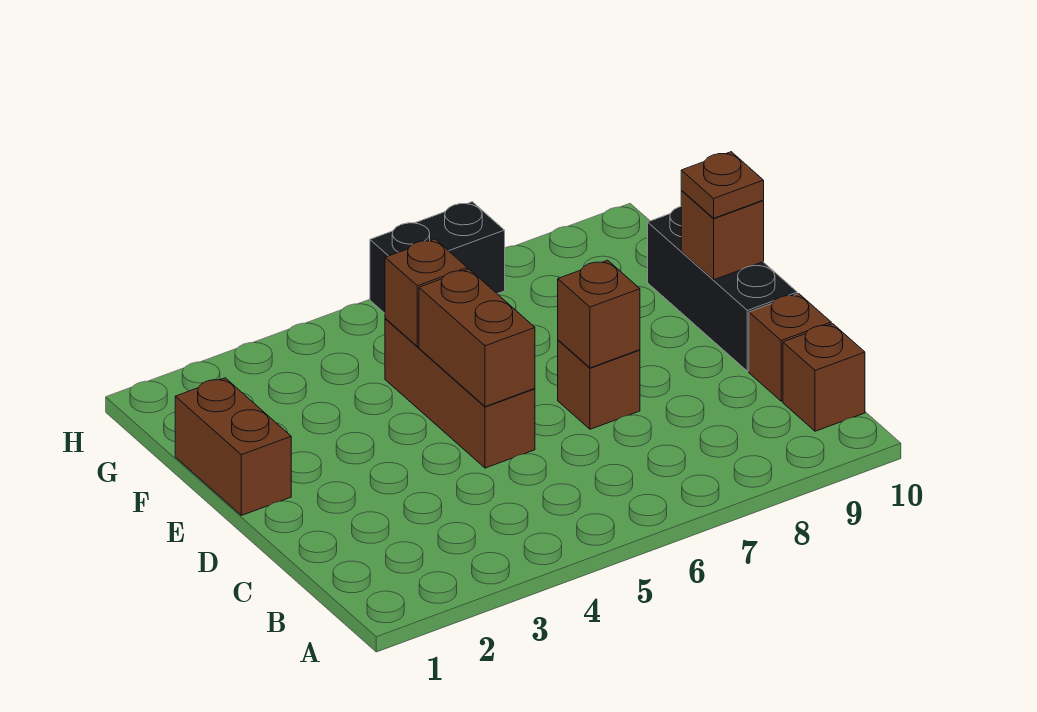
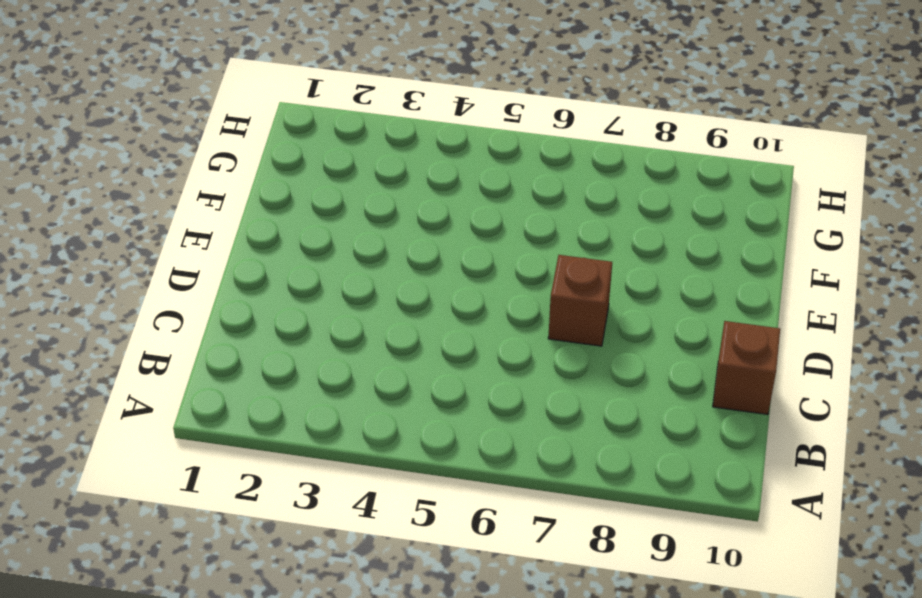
none -> brown brick B10 level 1
none -> brown brick D5:F5 level 1
none -> black brick D10:F10 level 1

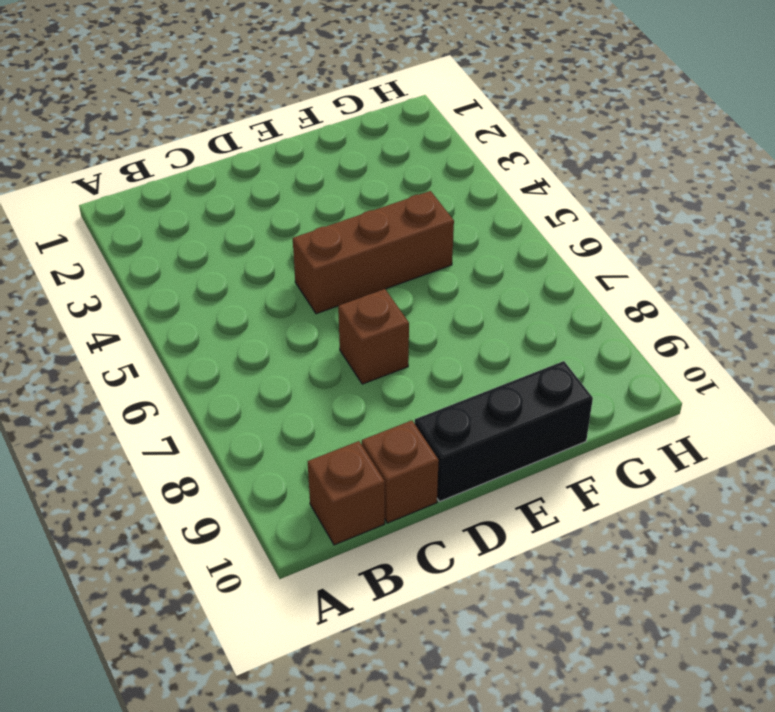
none -> brown brick E1:F1 level 1
none -> black brick H6:H7 level 1
none -> brown brick D5:E5 level 2

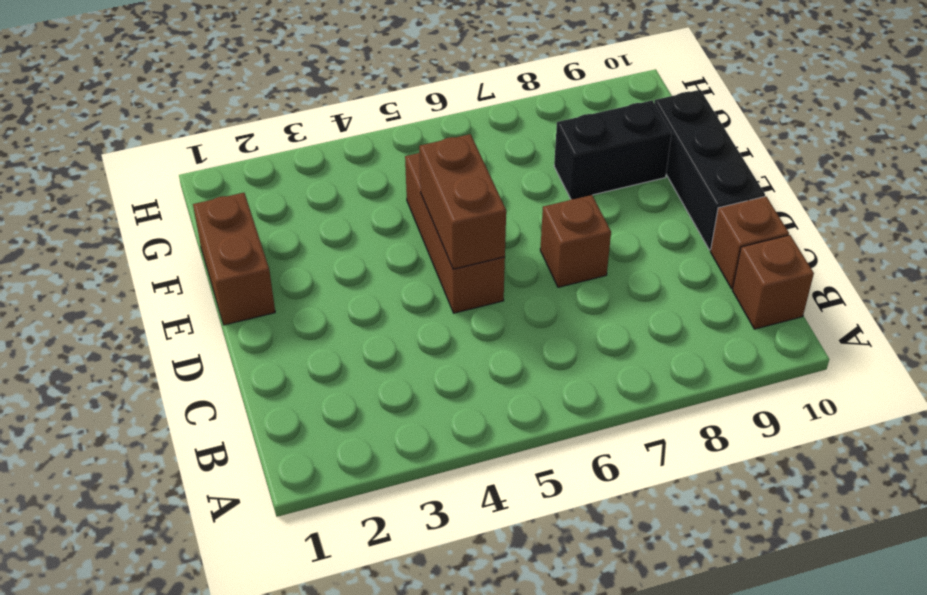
black brick F8:F9 level 1 -> black brick H6:H7 level 1
none -> brown brick D7 level 2
none -> brown brick E10 level 2
none -> brown brick F5 level 2

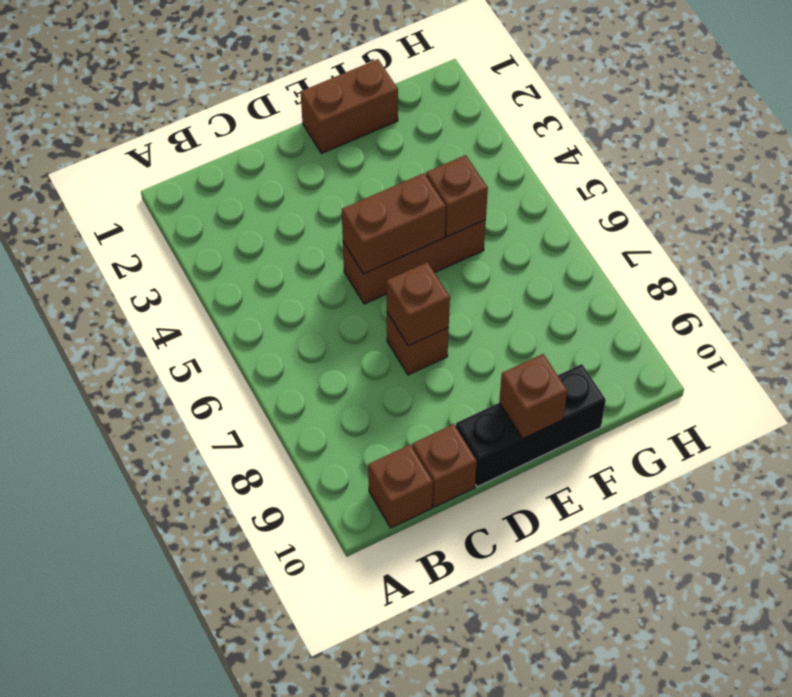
none -> black brick H6:H7 level 1
none -> brown plate E10 level 3

